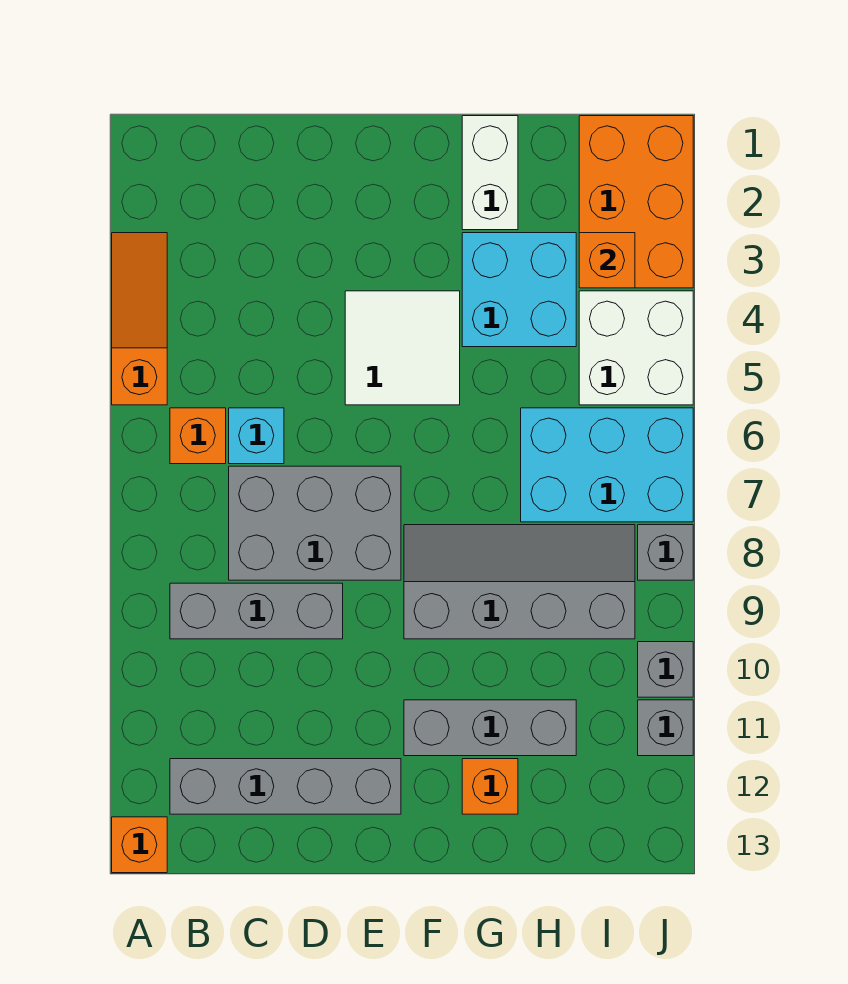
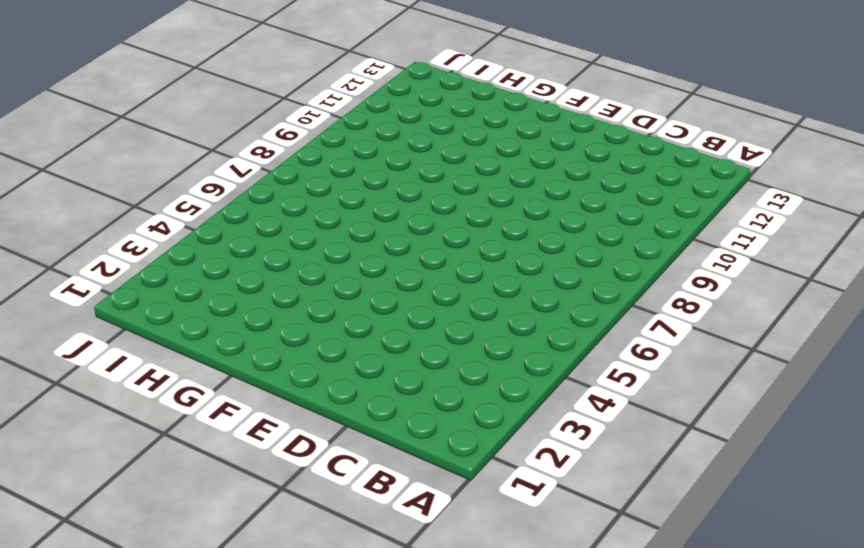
none -> orange slope A3:A5 level 1 top 5
none -> orange brick A13 level 1
none -> orange brick B6 level 1

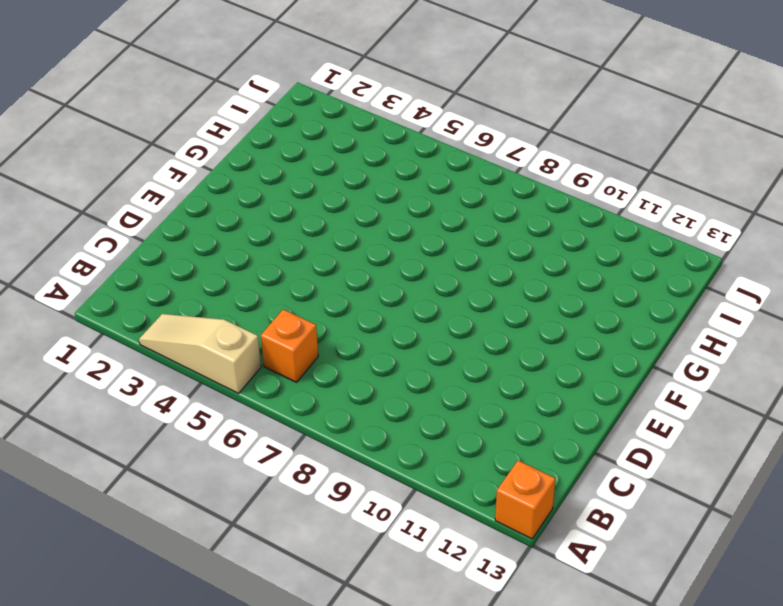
tan slope A3:A5 level 1 top 5 -> orange slope A3:A5 level 1 top 5
none -> grey brick B9:D9 level 1
none -> grey brick B12:E12 level 1
none -> cyan brick C6 level 1

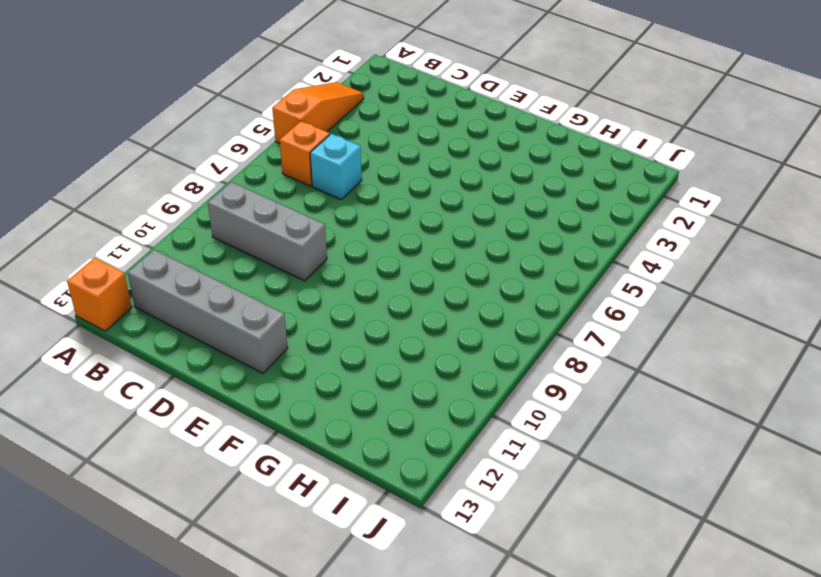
none -> grey brick C7:E8 level 1
none -> white tile E4:F5 level 1
none -> grey slope F8:I9 level 1 top 9

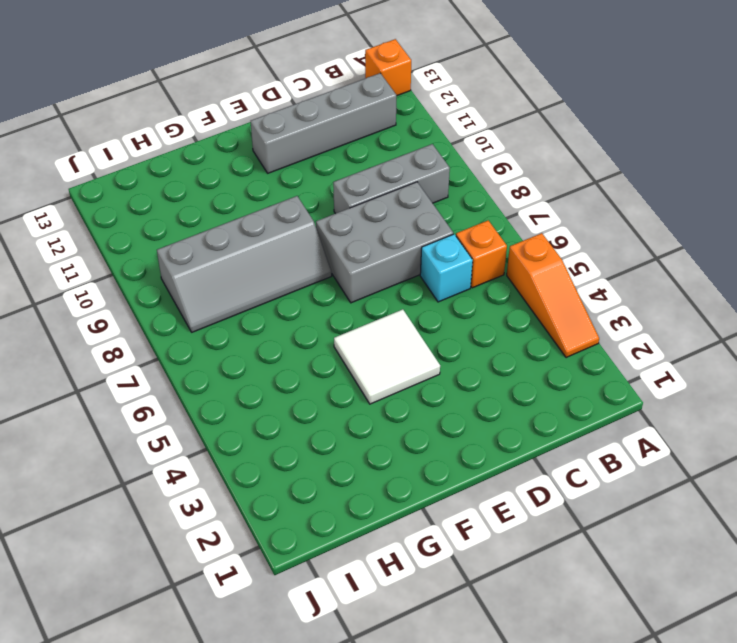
none -> grey brick F11:H11 level 1
none -> white brick G1:G2 level 1
none -> cyan brick G3:H4 level 1

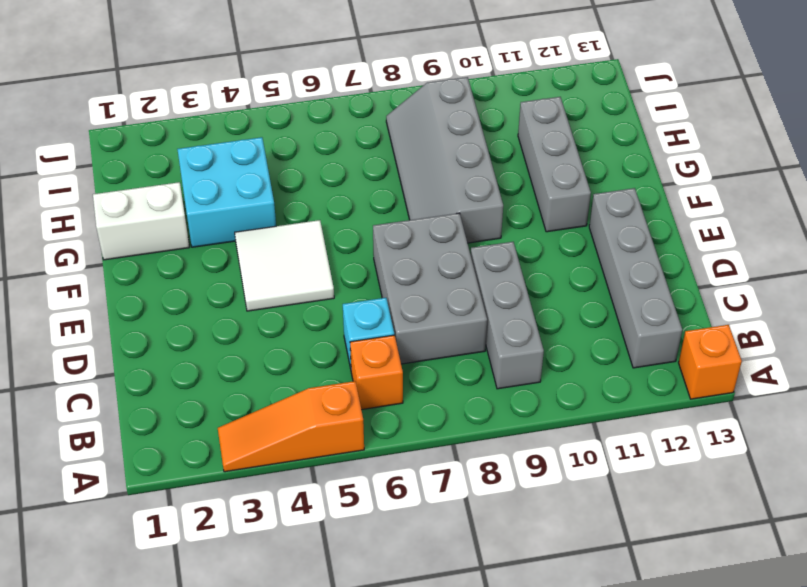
none -> orange brick G12 level 1
none -> cyan brick H6:J7 level 1
none -> orange brick I1:J3 level 1

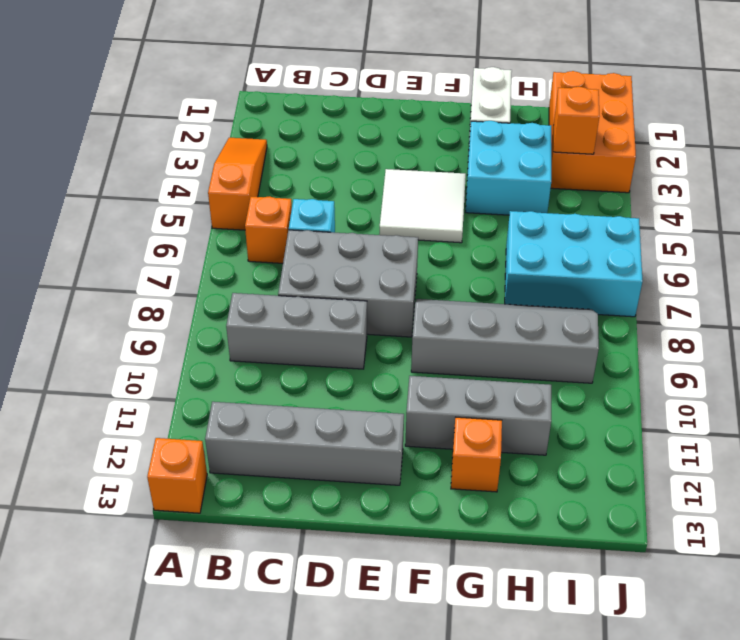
none -> white brick I4:J5 level 1
none -> grey brick J8 level 1
none -> grey brick J10 level 1

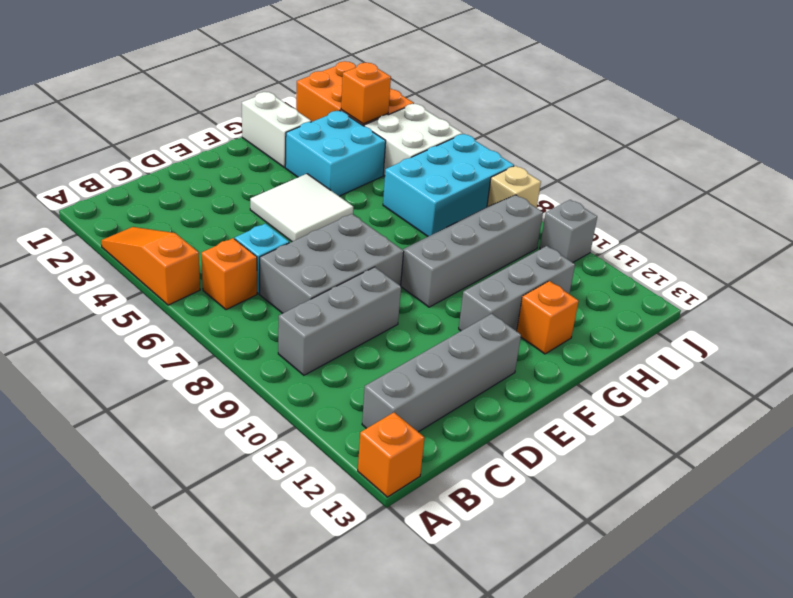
tan brick J8 level 1 -> grey brick J8 level 1
none -> grey brick J11 level 1

